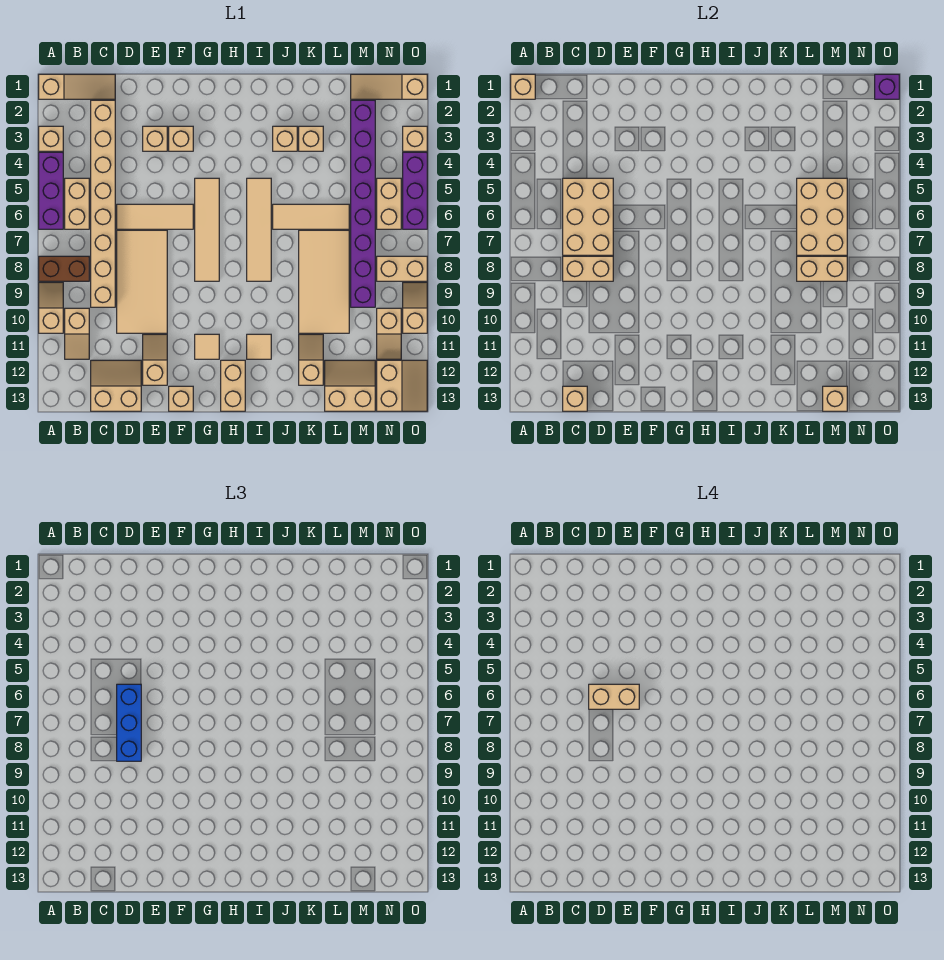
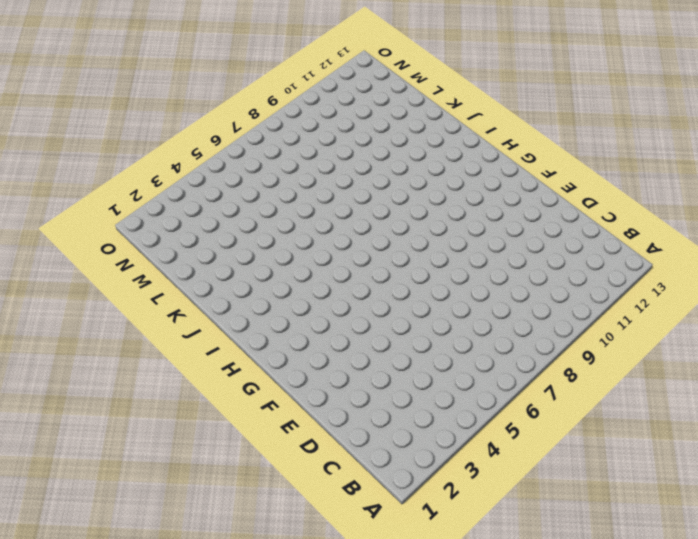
none -> tan slope A1:C1 level 1 top A
none -> tan brick A3 level 1
none -> purple brick A4:A6 level 1
none -> brown brick A8:B8 level 1

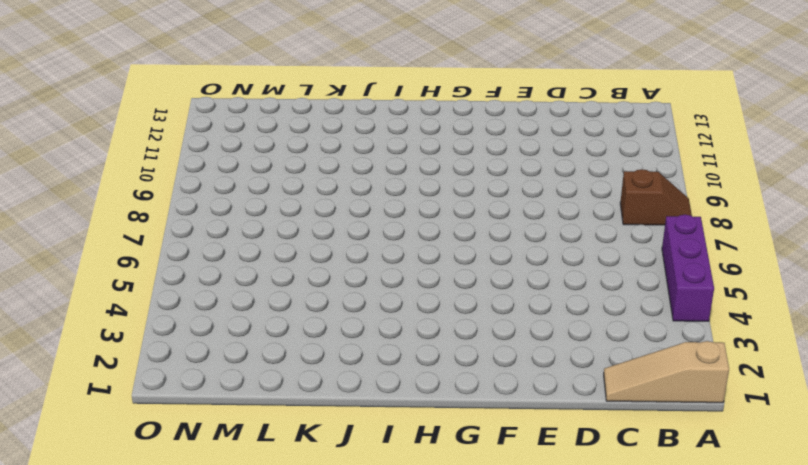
brown slope A8:B8 level 1 top B -> brown brick A8:B8 level 1
none -> tan brick A3 level 1
none -> tan slope A9:A10 level 1 top 10
none -> tan brick B5:B6 level 1
none -> tan slope B10:B11 level 1 top 10

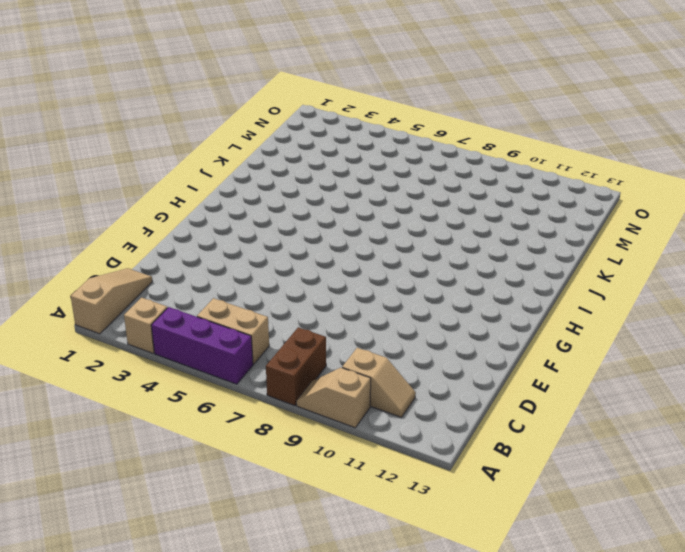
none -> tan brick C2:C9 level 1
none -> tan slope C12:D13 level 1 top 13
none -> tan tile D6:F6 level 1
none -> tan tile D7:E10 level 1

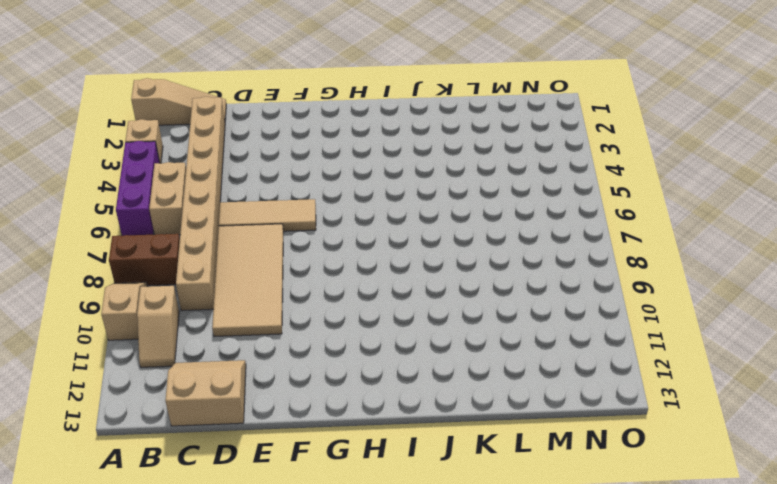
none -> tan brick E3 level 1
none -> tan slope E11:E12 level 1 top 12
none -> tan brick F3 level 1
none -> tan brick F13 level 1

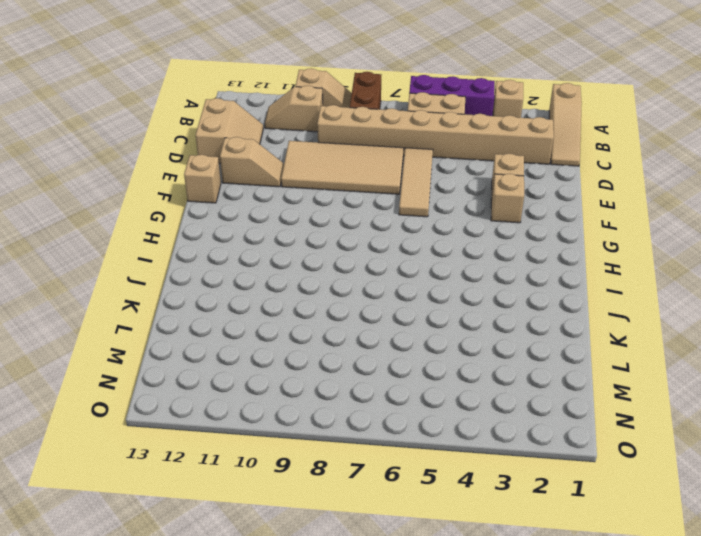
none -> tan tile G5:G8 level 1
none -> tan tile G11 level 1
none -> tan brick H12:H13 level 1
none -> tan tile I5:I8 level 1

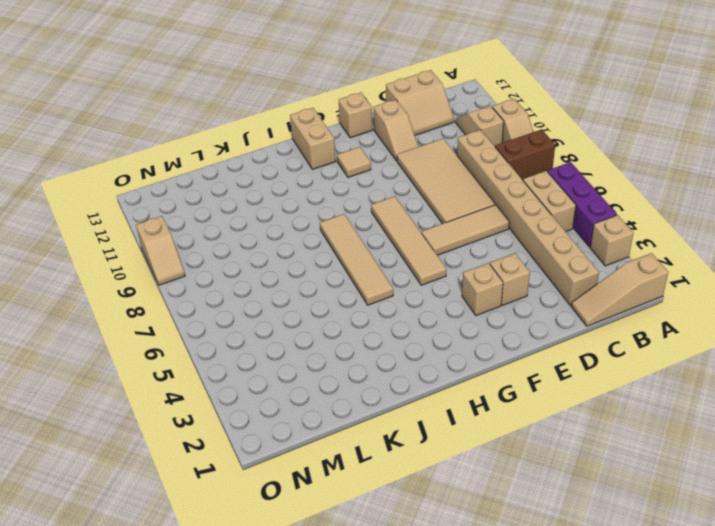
none -> tan tile I11 level 1
none -> tan brick J3 level 1
none -> tan tile J6:L6 level 1
none -> tan brick K3 level 1

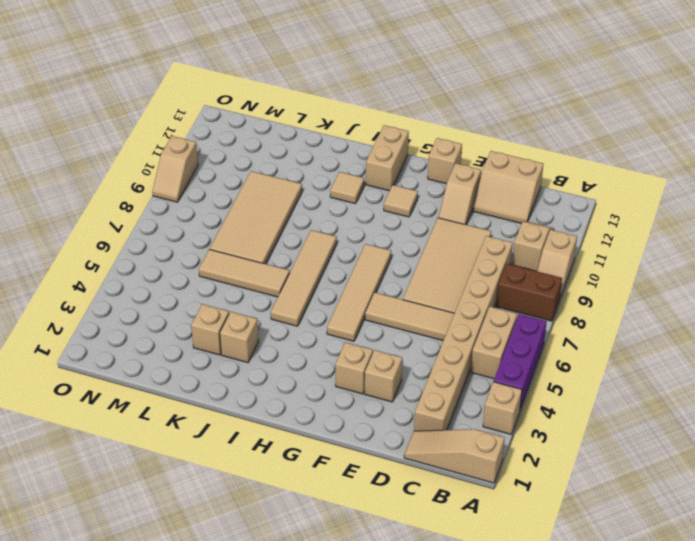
none -> tan slope K11:K12 level 1 top 12
none -> tan slope L12:M13 level 1 top 13
none -> tan slope M1:O1 level 1 top O
none -> purple brick M2:M9 level 1

